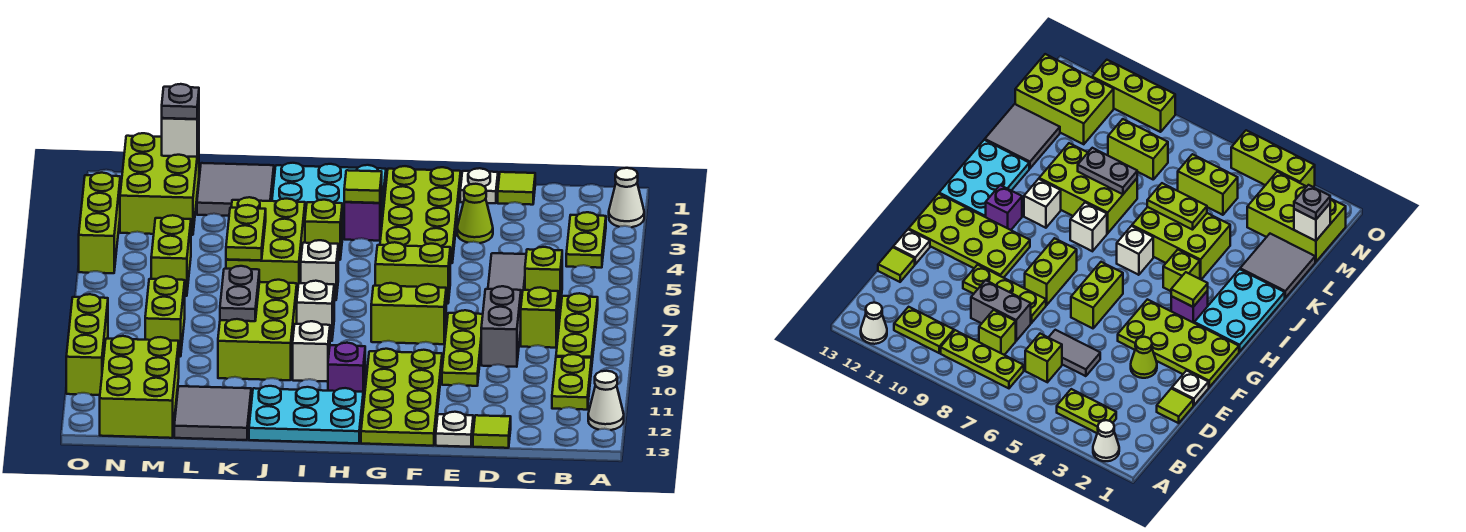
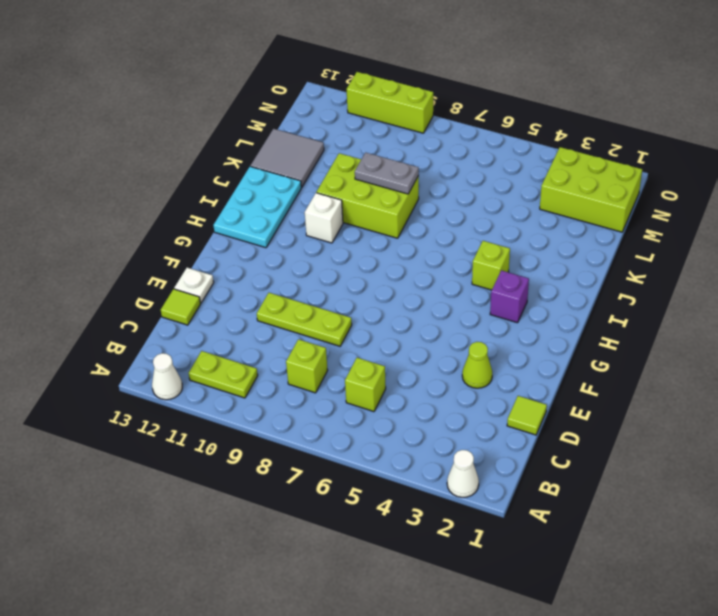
none -> lime plate B3:B4 level 1
none -> lime plate B7:B9 level 1
none -> grey tile D5:D6 level 1
none -> grey brick D8:D9 level 1

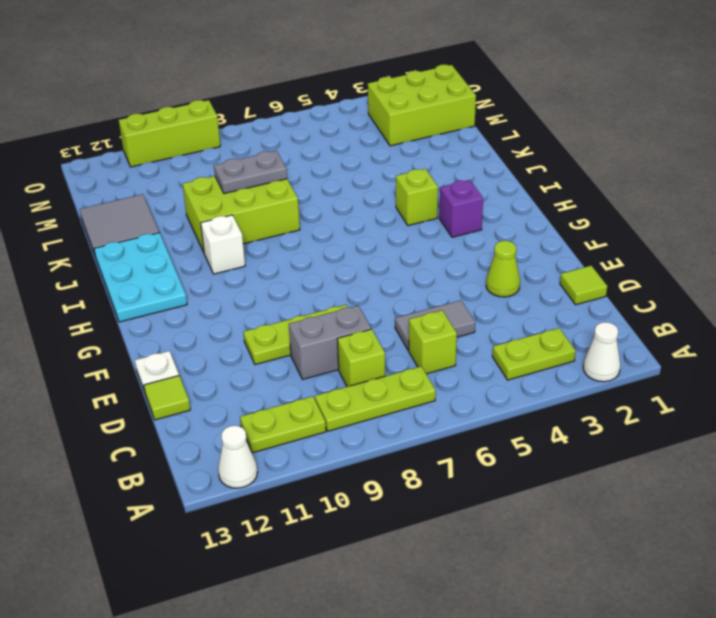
none -> white plate E1 level 1
none -> lime plate F1:G4 level 1
none -> lime brick F6:G6 level 1
none -> lime brick F8:G8 level 1

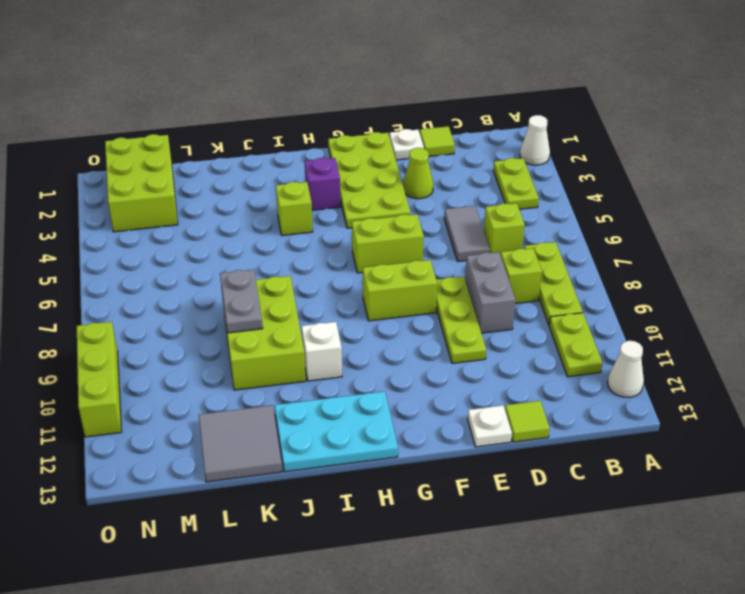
none -> lime plate F10:G13 level 1
none -> cyan plate H1:J2 level 1
none -> purple brick H11 level 1
none -> white brick I6 level 1

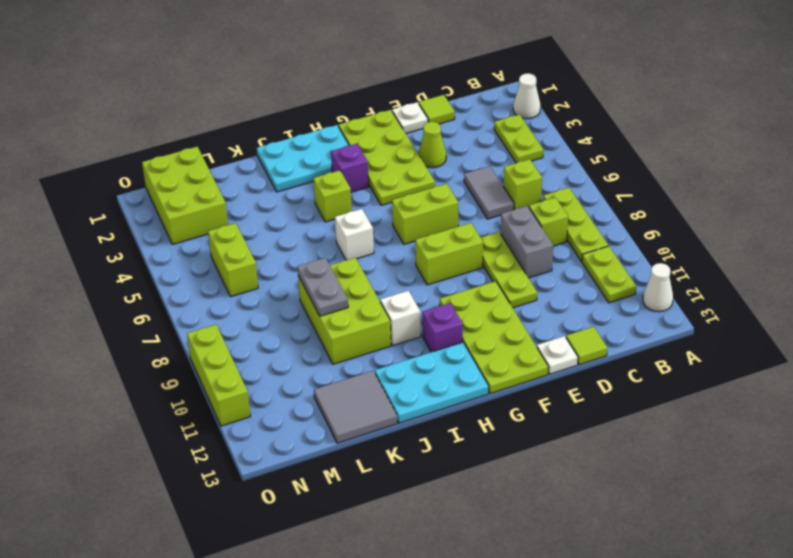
none -> white brick I8 level 1
none -> lime brick J4:K6 level 1
none -> grey tile K1:L2 level 1
none -> lime brick M8:M9 level 1

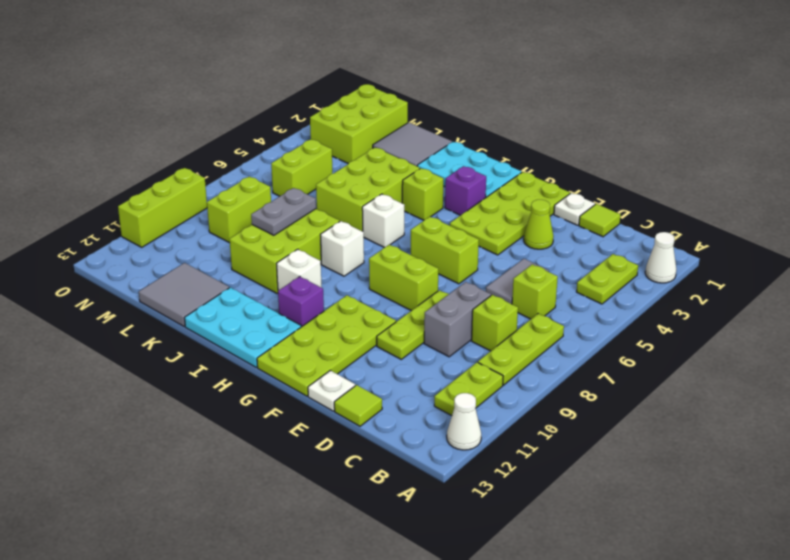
none -> lime brick M11:N13 level 1
none -> lime brick O3:O5 level 1
none -> lime tile H3 level 2
none -> lime plate K5:K6 level 2

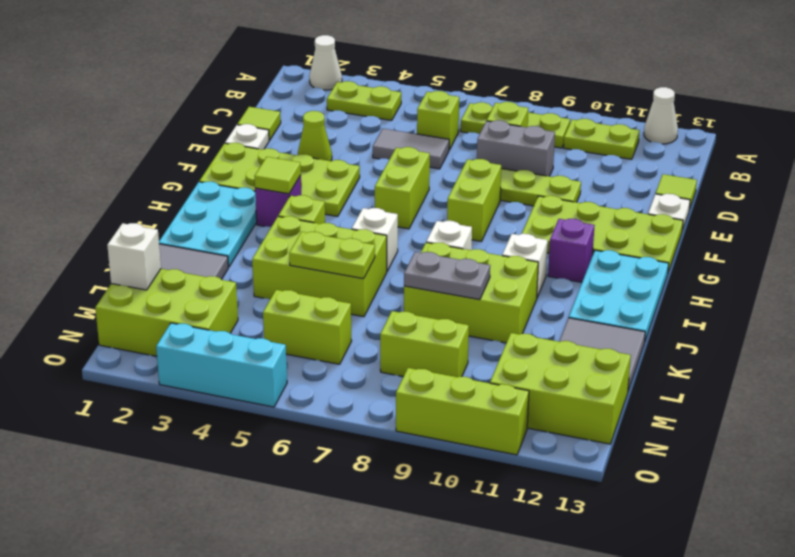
cyan brick O3:O5 level 1 -> lime brick O3:O5 level 1
none -> grey plate M1 level 3

